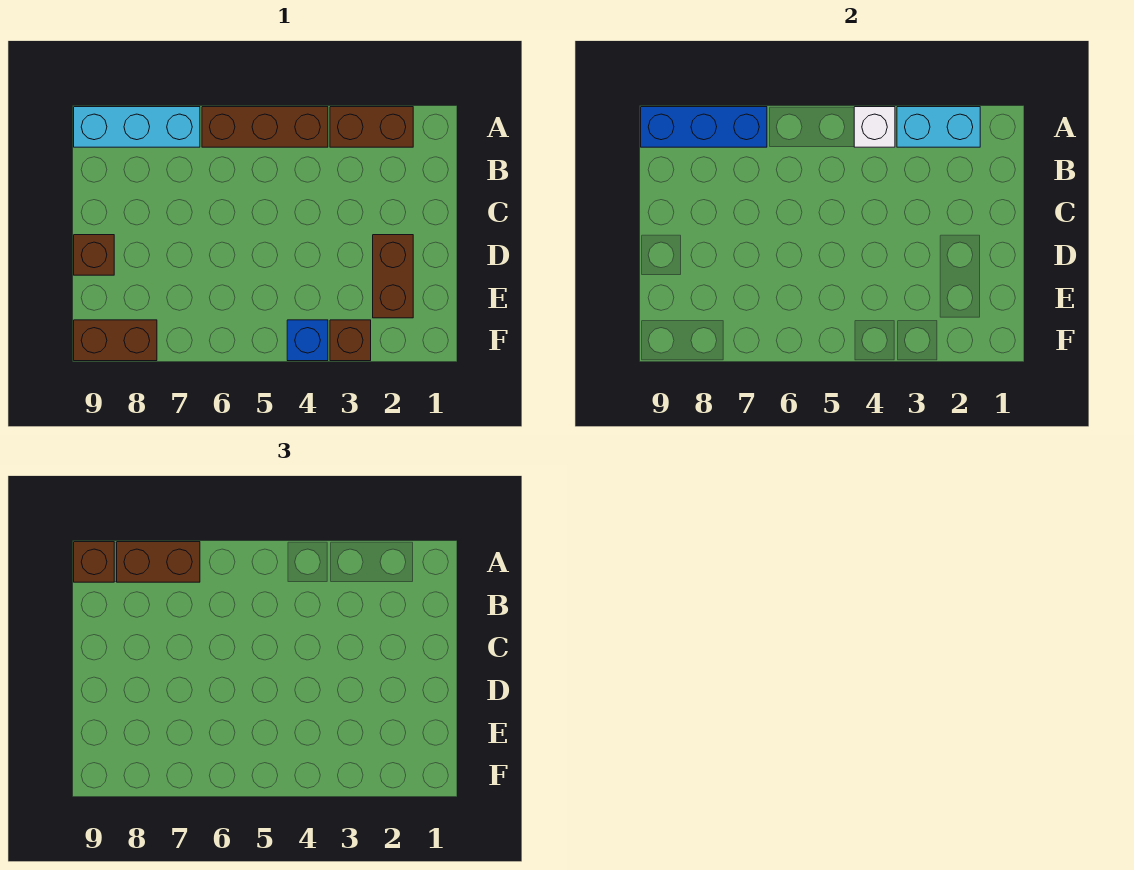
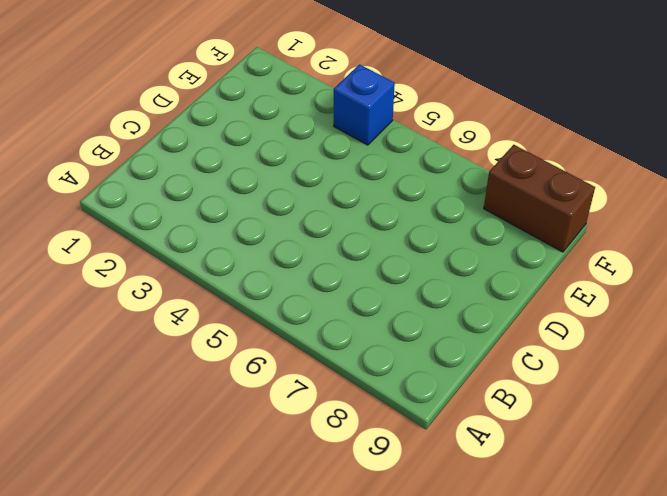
none -> brown brick A2:A3 level 1
none -> brown brick A4:A6 level 1
none -> cyan brick A7:A9 level 1

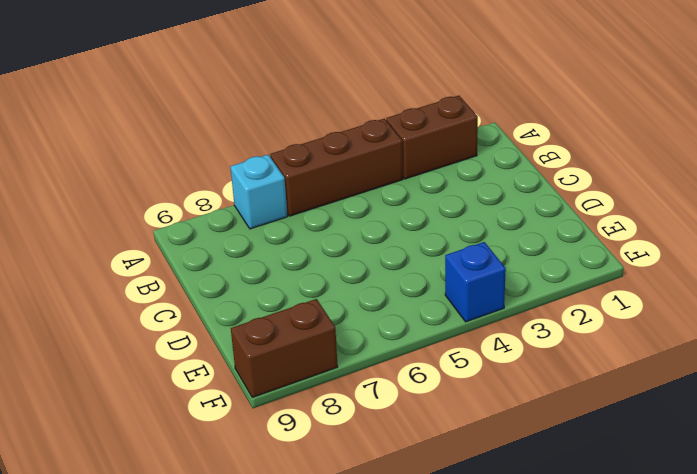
cyan brick A7 level 1 -> cyan brick A7:A9 level 1
none -> brown brick D2:E2 level 1
none -> brown brick D9 level 1
none -> brown brick F3 level 1

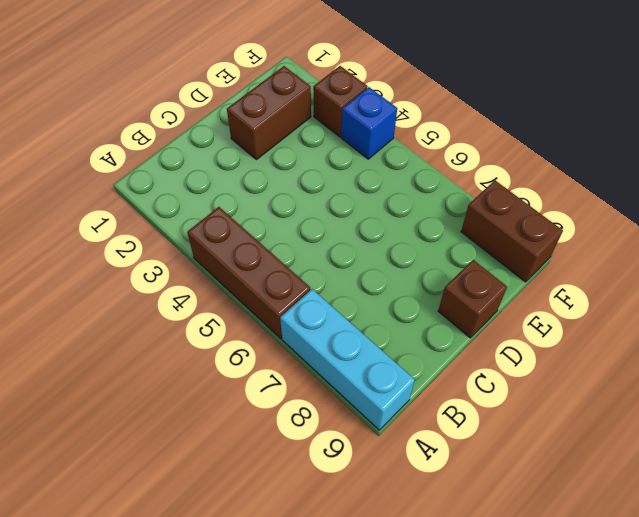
none -> brown brick A2:A3 level 1
none -> cyan brick A2:A3 level 2
none -> white brick A4 level 2

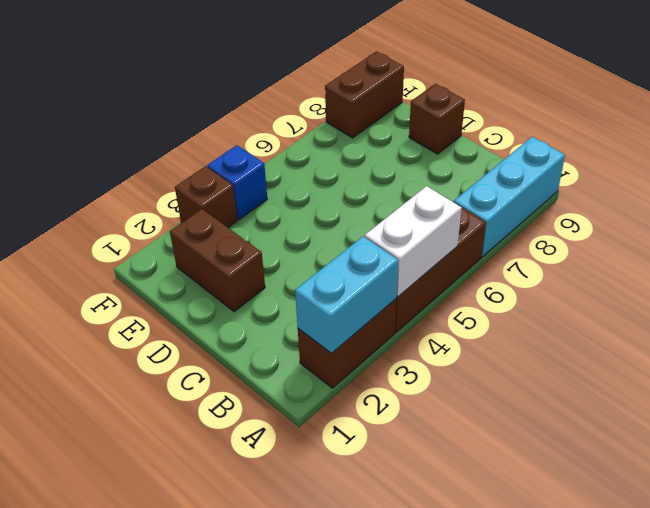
white brick A4:A5 level 2 -> white brick A4 level 2
none -> blue brick A7:A9 level 2
none -> brown brick A7:A8 level 3
none -> brown brick A9 level 3

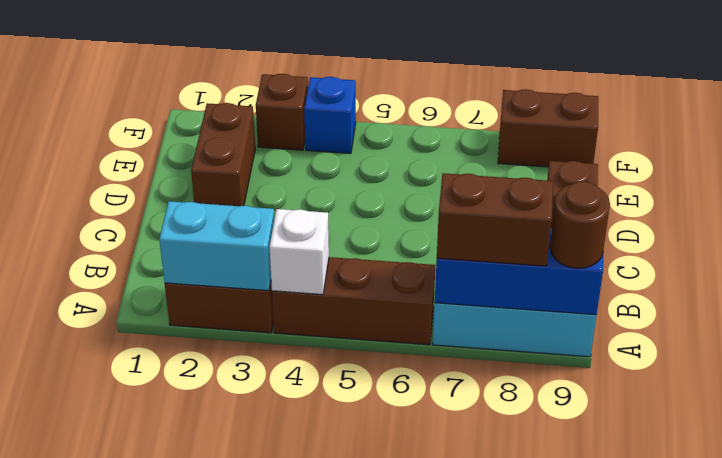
brown round brick A9 level 3 -> brown brick A9 level 3

